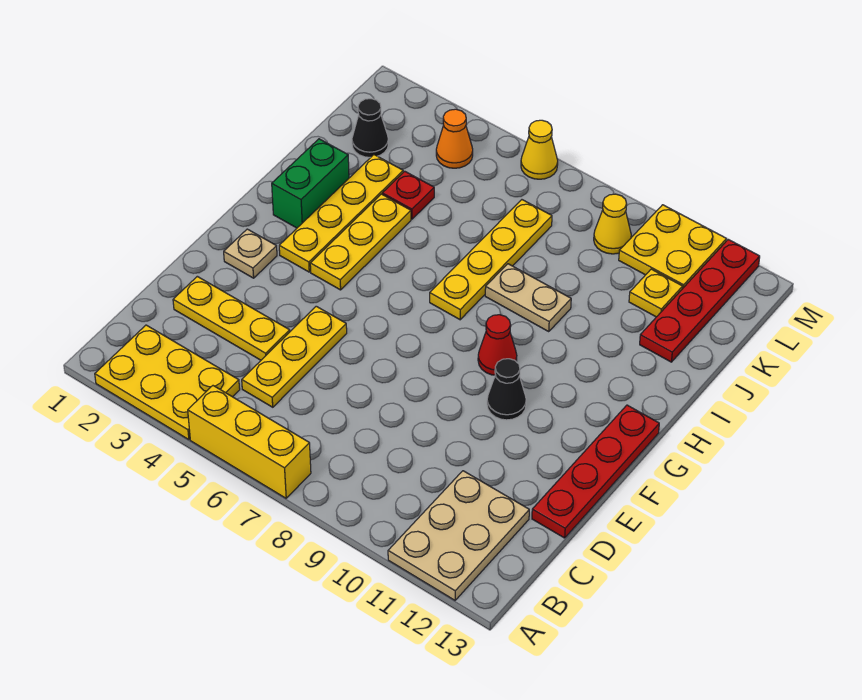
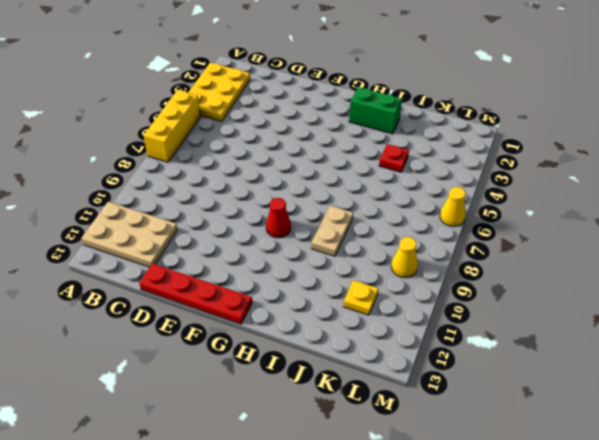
none -> yellow plate C5:E5 level 1
none -> yellow plate D2:D4 level 1
none -> tan plate F2 level 1

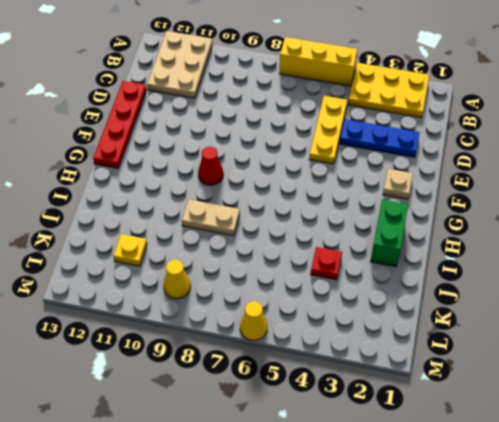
blue plate D2:D4 level 1 -> yellow plate D2:D4 level 1
none -> black cone F10 level 1
none -> yellow plate G3:J3 level 1
none -> yellow plate G4:I4 level 1

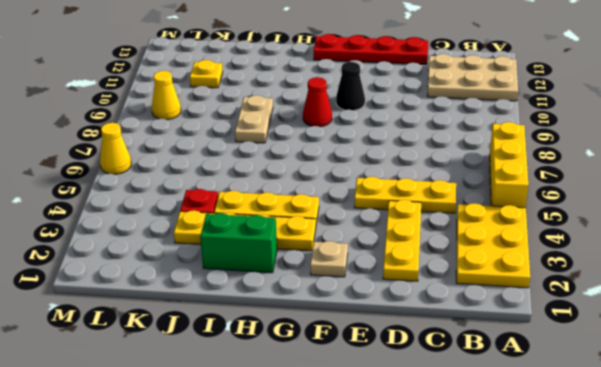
none -> yellow plate H7:K7 level 1
none -> red plate J12:M12 level 1
none -> black cone K2 level 1

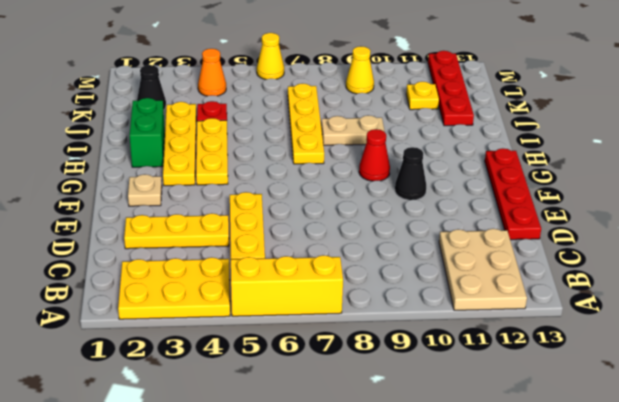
none -> yellow plate L10:M11 level 1

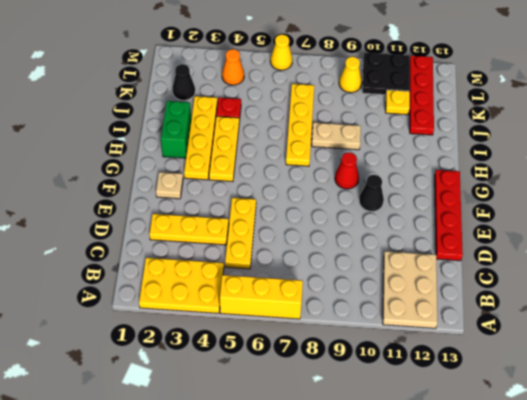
black plate L10:M11 level 1 -> yellow plate L10:M11 level 1

